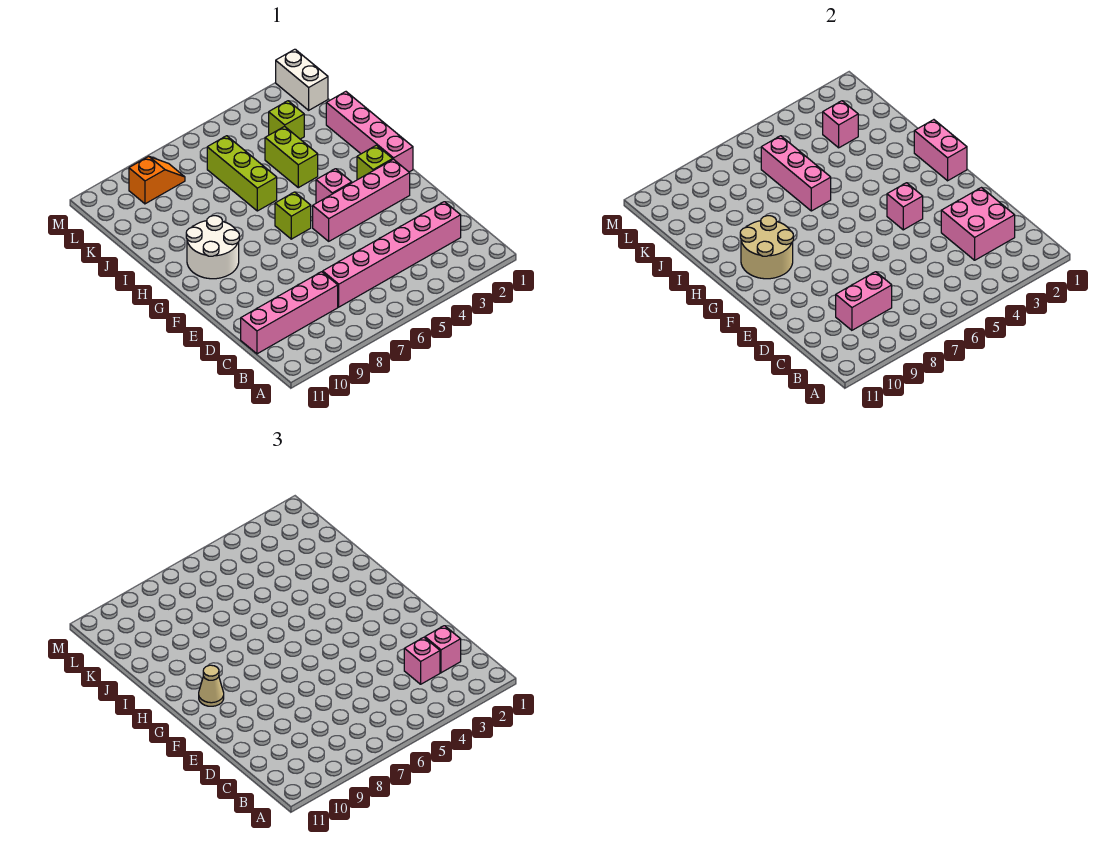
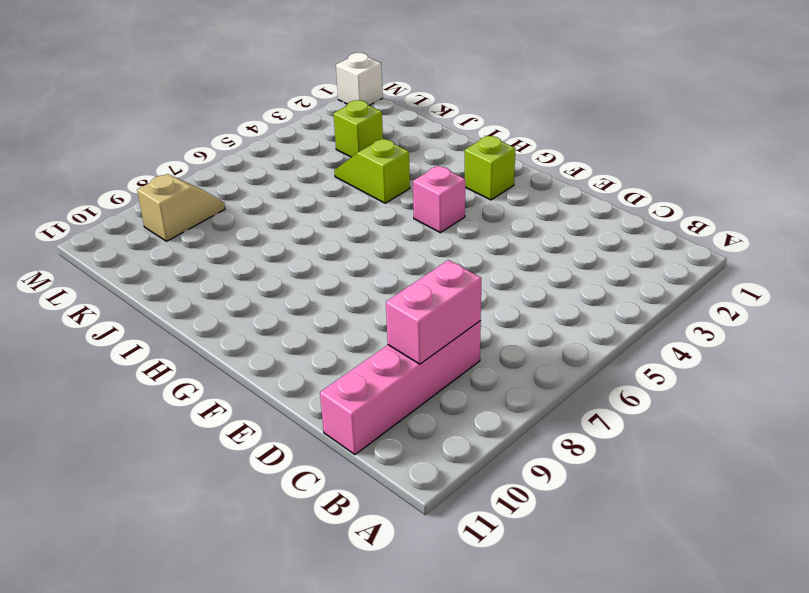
lime slope I4:J4 level 1 top I -> lime brick I4:J4 level 1
tan slope L8:L9 level 1 top 9 -> orange slope L8:L9 level 1 top 9
white brick M1 level 1 -> white brick L1:M1 level 1
none -> pink brick C2:C7 level 1
none -> pink brick F2:F5 level 1
none -> pink brick G1:J1 level 1

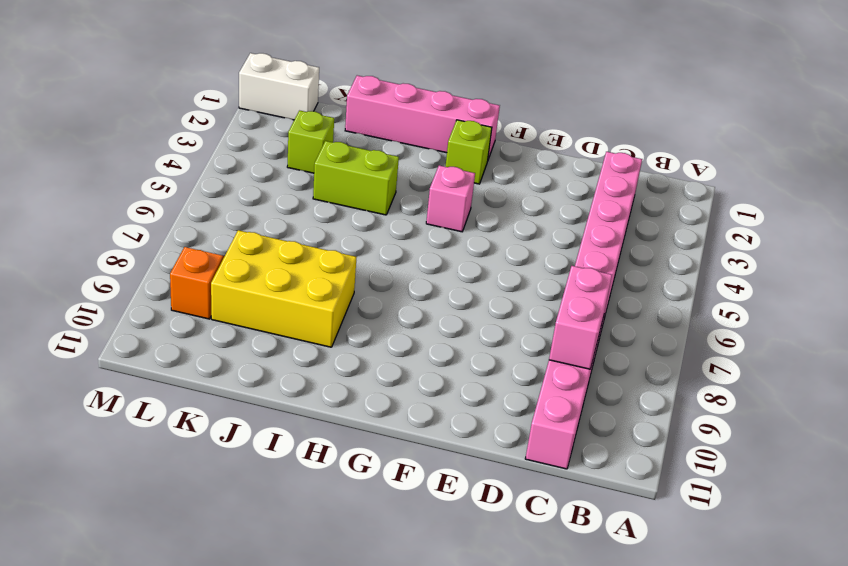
yellow brick I8:K9 level 1 -> none
none -> pink brick F2:F5 level 1
none -> lime brick G6 level 1
none -> white round brick G9:H10 level 1

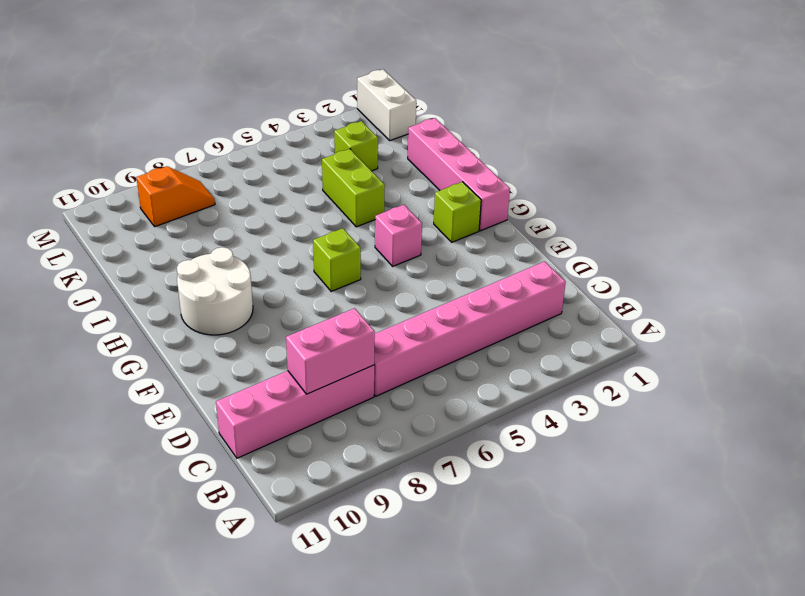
none -> pink brick F2:F5 level 1
none -> lime brick I6:K6 level 1
none -> pink brick C2:D3 level 2

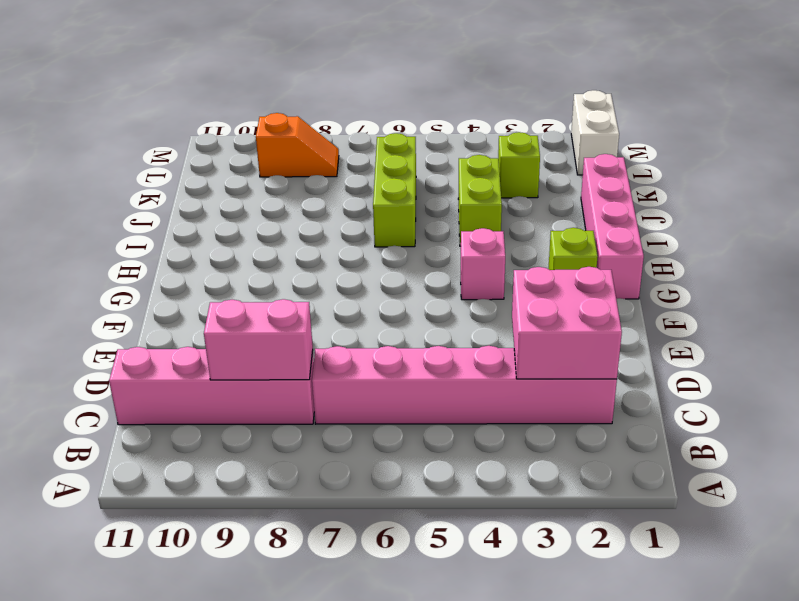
none -> pink brick F2:F5 level 1
none -> lime brick G6 level 1
none -> white round brick G9:H10 level 1

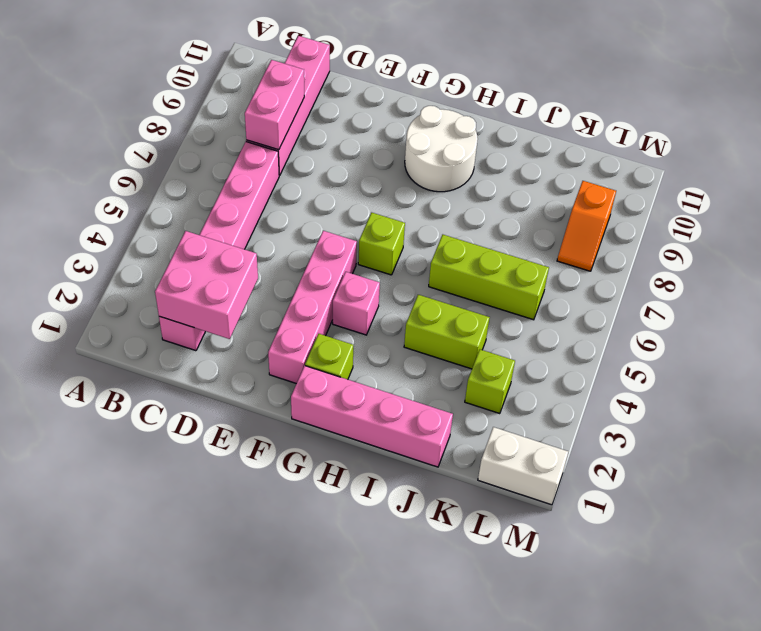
none -> pink brick F4 level 2
none -> pink brick G1:H1 level 2
none -> tan round brick G9:H10 level 2

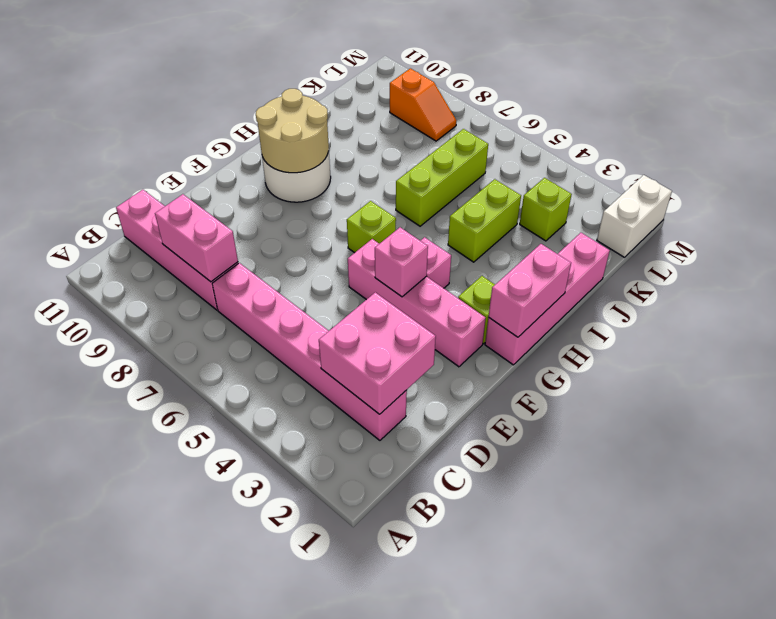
none -> pink brick I6:K6 level 2
none -> pink brick K3 level 2
none -> pink brick C2 level 3

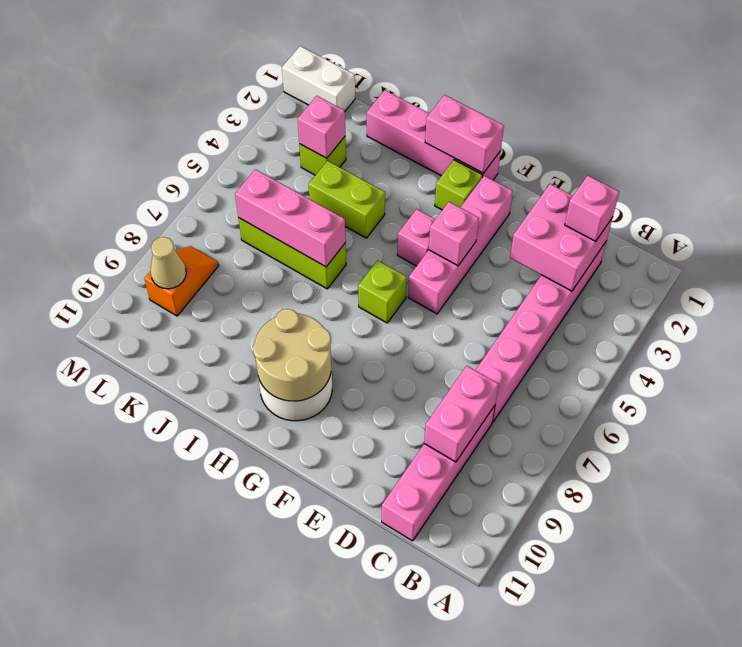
tan cone L9 level 2 -> tan cone G10 level 3
none -> pink brick C3 level 3

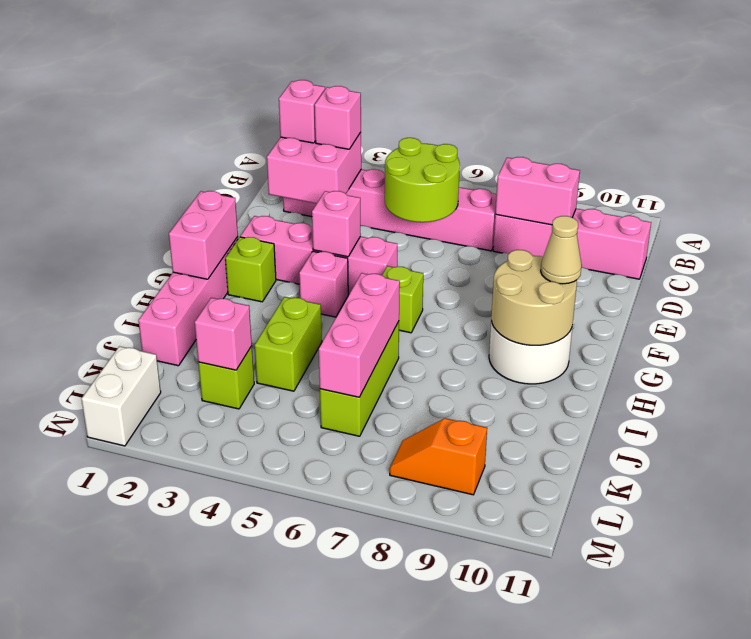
lime round brick C5:D6 level 2 -> none

